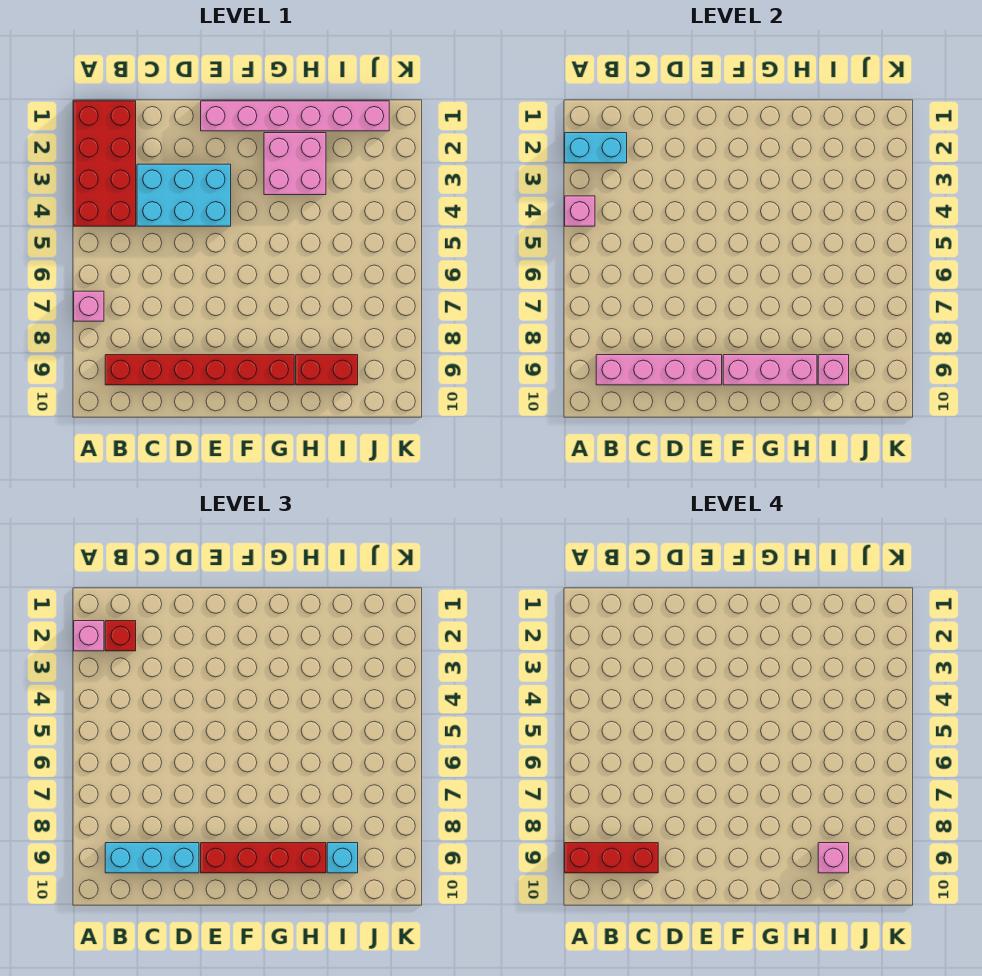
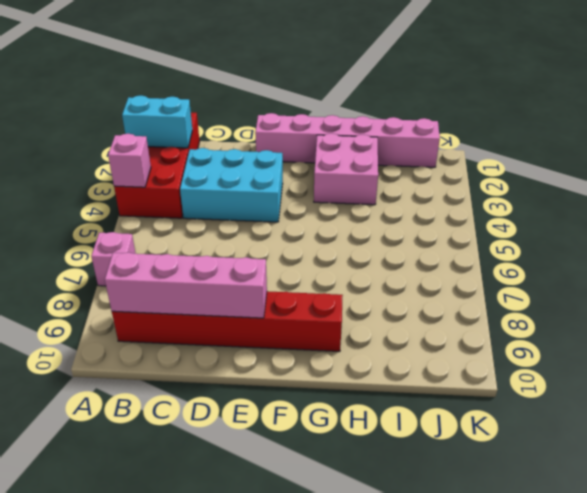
none -> red brick H9:I9 level 1
none -> pink brick F9:H9 level 2
none -> pink brick I9 level 2

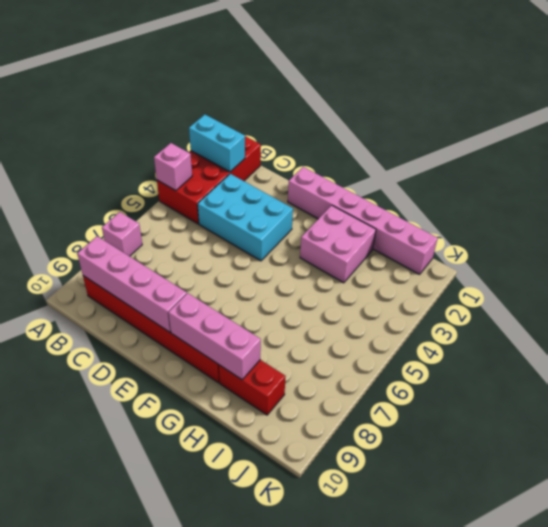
none -> pink brick I9 level 2
none -> pink brick A2 level 3
none -> red brick B2 level 3

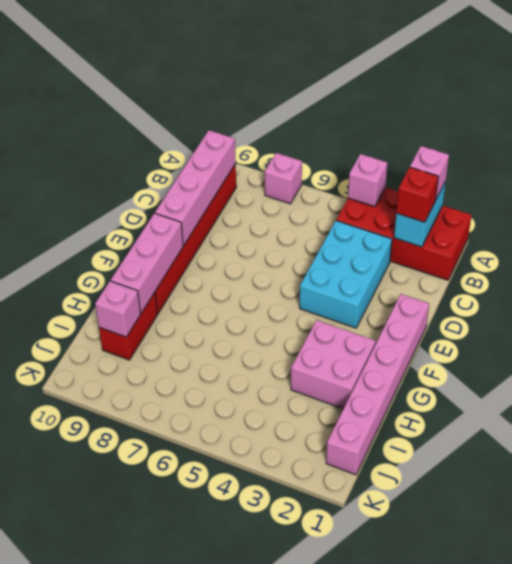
none -> cyan brick B9:D9 level 3
none -> red brick E9:H9 level 3
none -> cyan brick I9 level 3

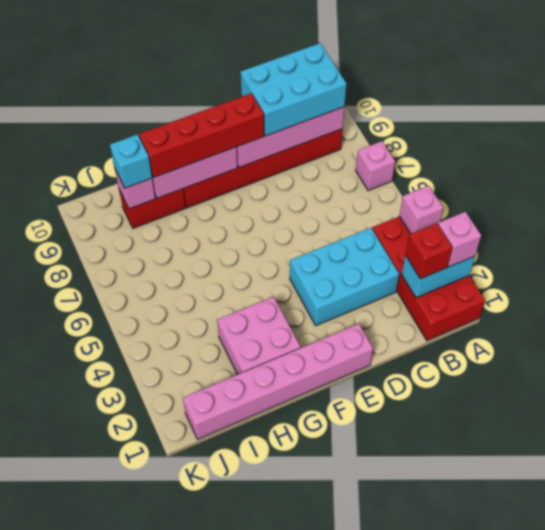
cyan brick B9:D10 level 3 -> cyan brick B9:D9 level 3
none -> red brick A9:C9 level 4
none -> pink brick I9 level 4

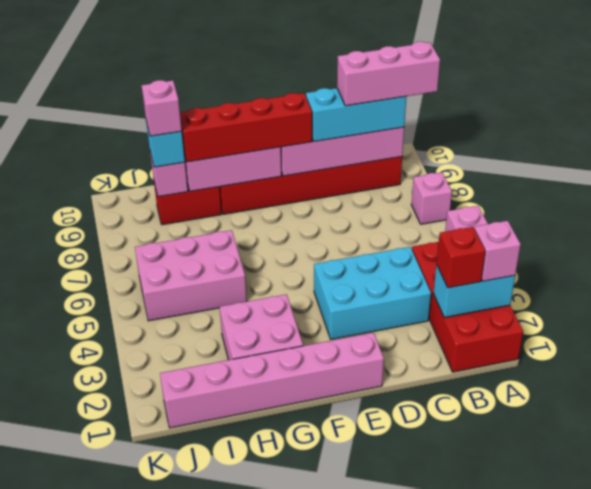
pink brick A9:C9 level 4 -> red brick A9:C9 level 4
pink brick H5:J6 level 1 -> none

